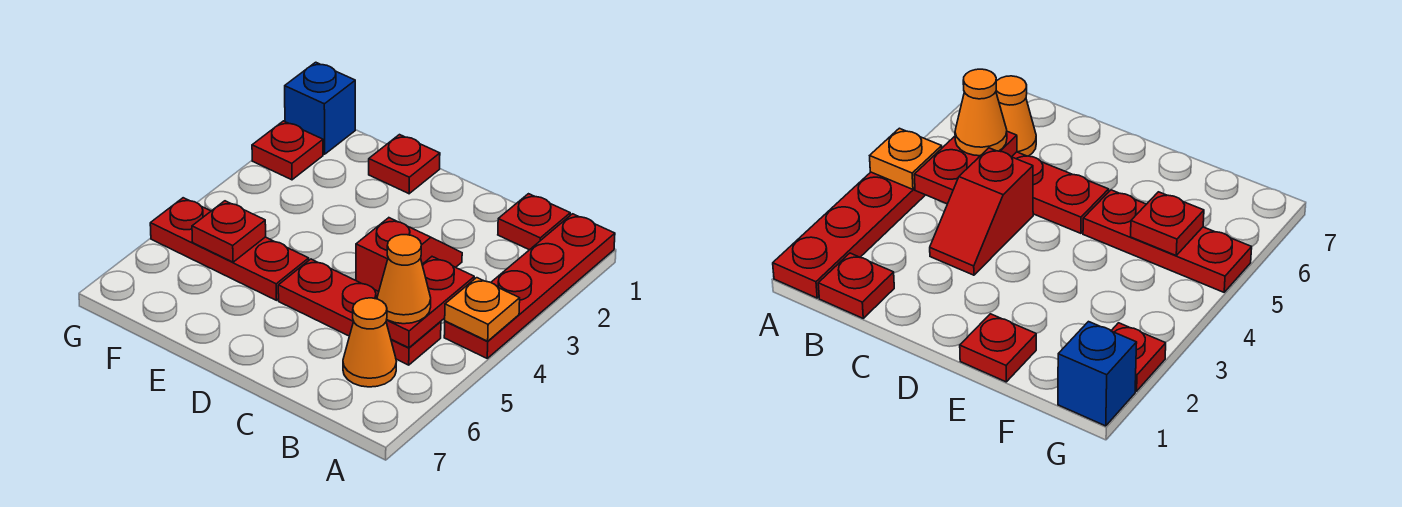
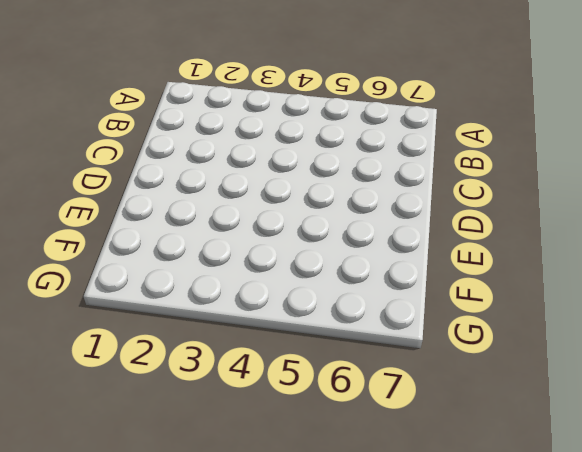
none -> red plate A1:A4 level 1
none -> red plate B1 level 1
none -> red plate B5:D5 level 1

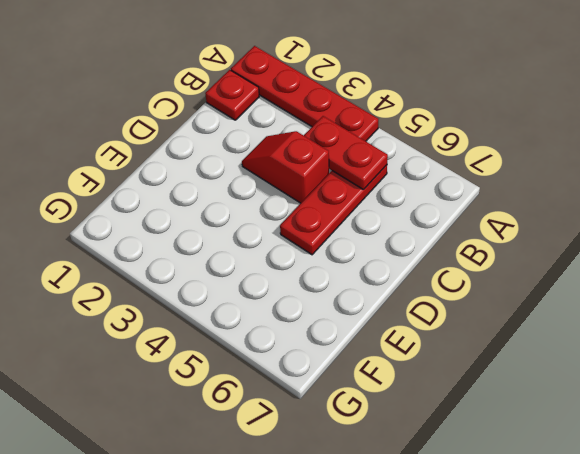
none -> orange cone B6 level 1
none -> red plate E1 level 1
none -> red plate E5:G5 level 1

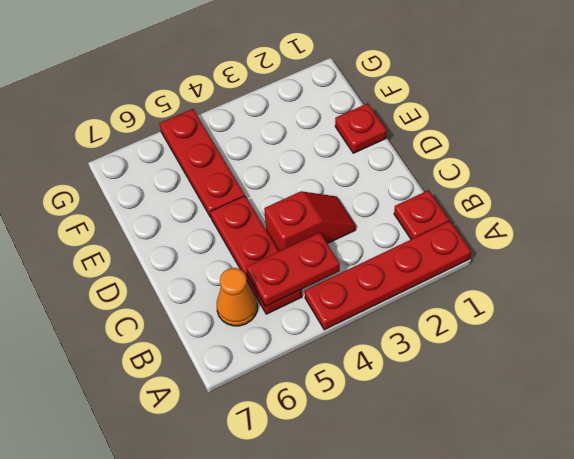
none -> blue brick G1 level 1
none -> red plate G2 level 1
none -> orange plate A4 level 2

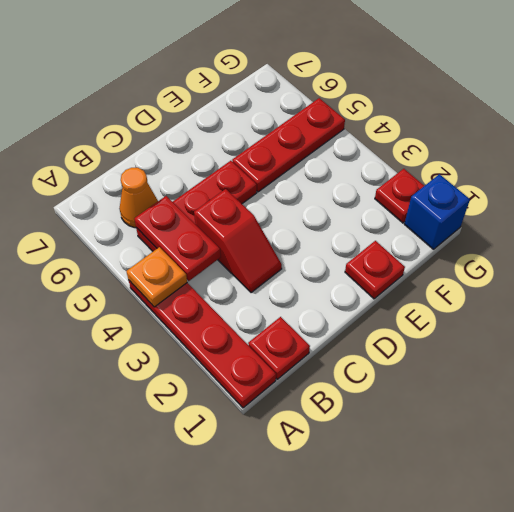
none -> red plate F5 level 2
none -> orange cone B5 level 3

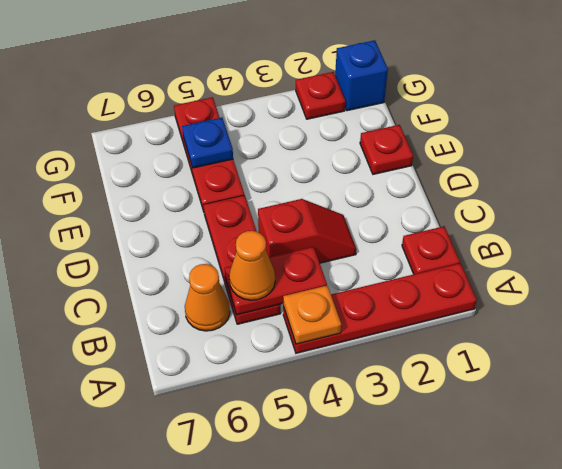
blue plate F5 level 2 -> red plate F5 level 2

